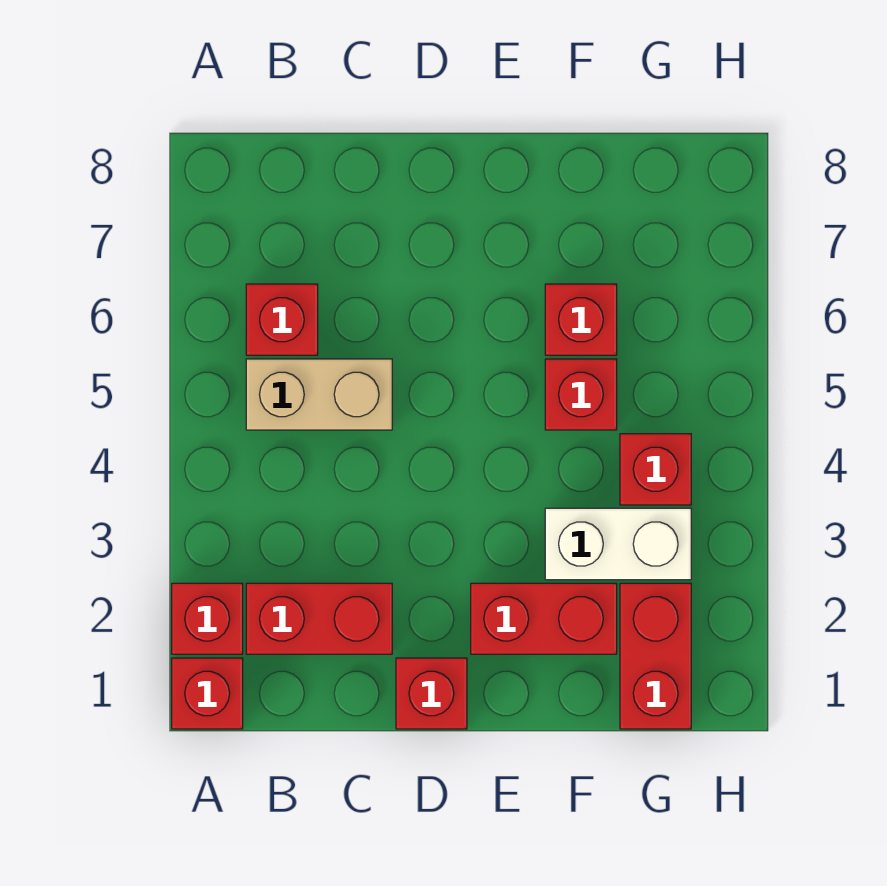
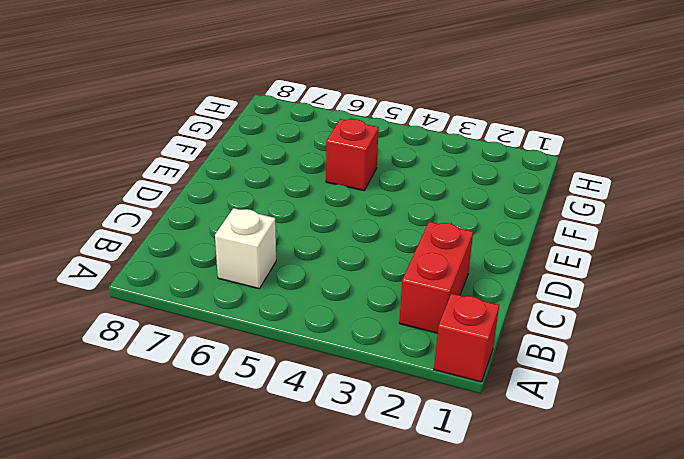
white brick B6 level 1 -> red brick B6 level 1
none -> red brick A2 level 1
none -> tan brick B5:C5 level 1
none -> red brick D1 level 1

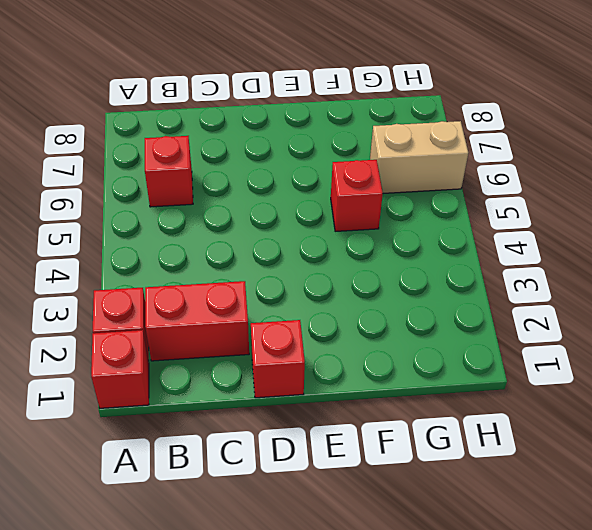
tan brick G6:H6 level 1 -> tan brick B5:C5 level 1
none -> red brick E2:F2 level 1
none -> white brick F3:G3 level 1
none -> red brick F6 level 1

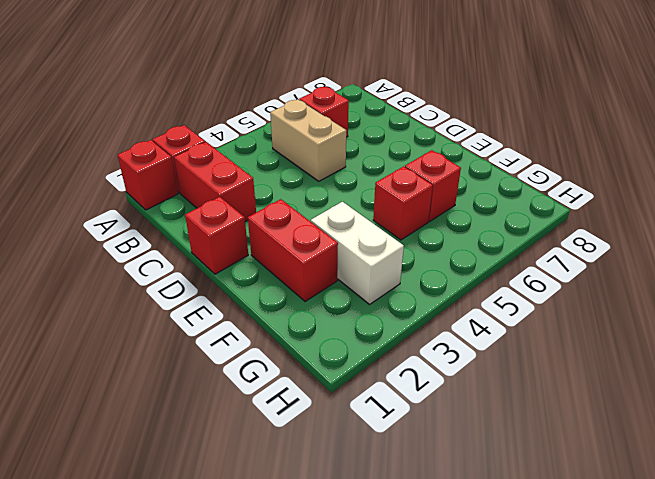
none -> red brick G1:G2 level 1
none -> red brick G4 level 1

